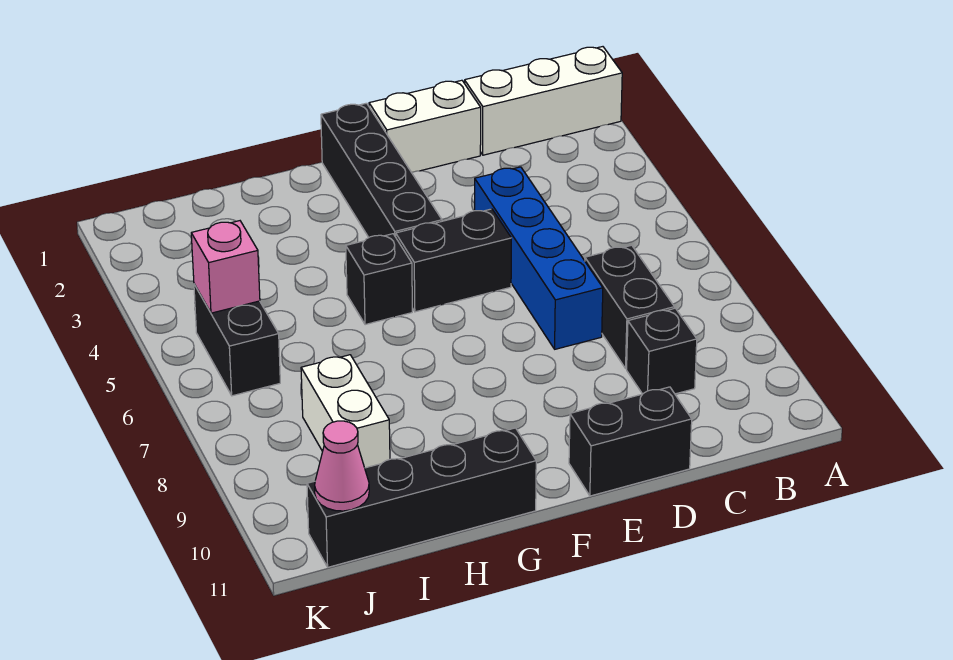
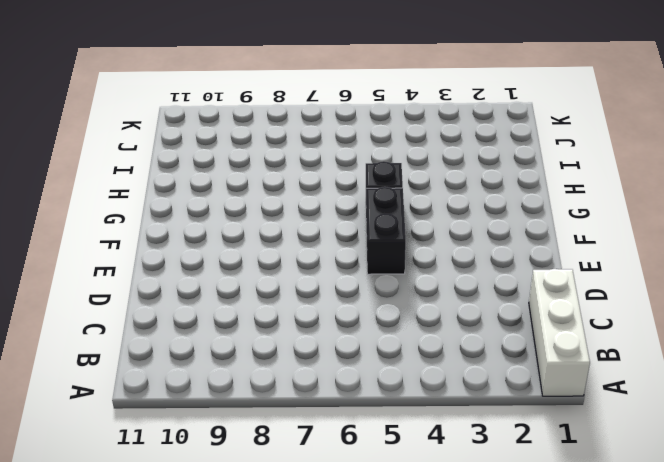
none -> black brick C7:C8 level 1
none -> black brick C9 level 1
none -> white brick D1:E1 level 1

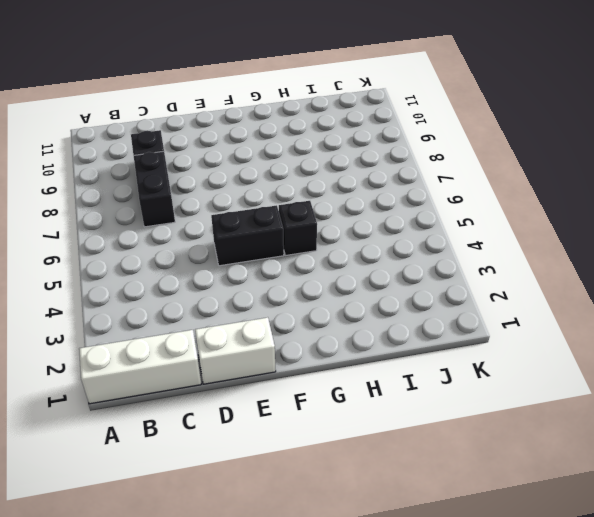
none -> blue brick D4:D7 level 1
none -> black brick D11:E11 level 1
none -> black brick F1:F4 level 1

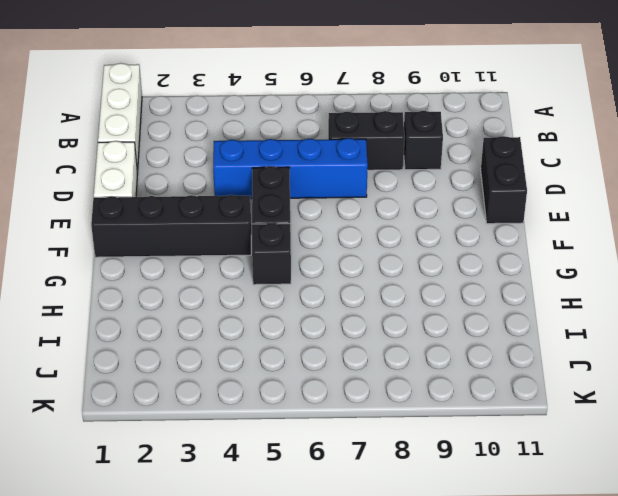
none -> black brick G11:J11 level 1
none -> white brick I8:I9 level 1
none -> black brick J5:J6 level 1

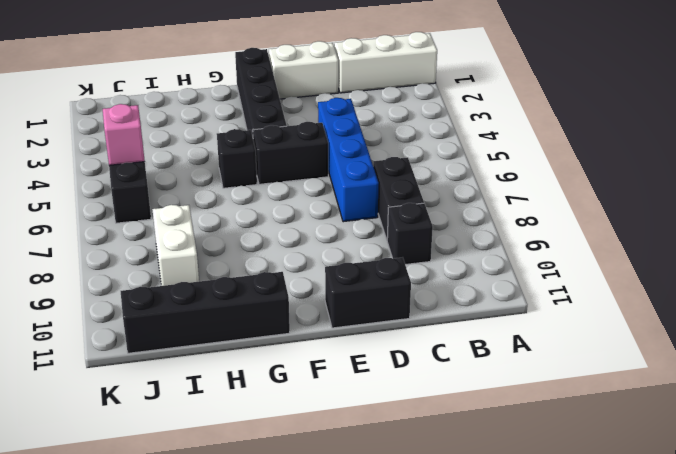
none -> pink cone J11 level 2

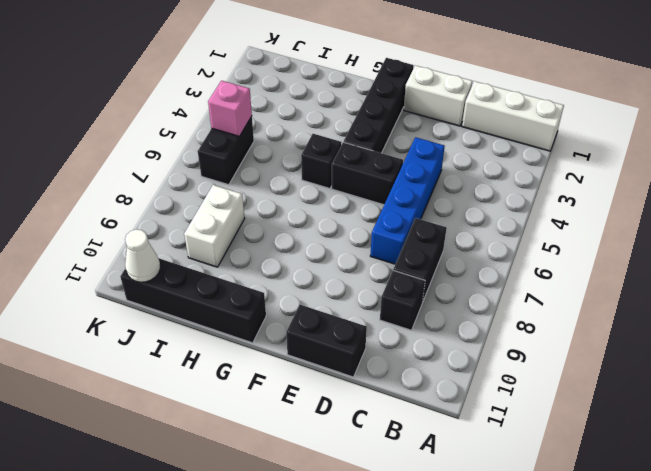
white cone J11 level 2 -> pink cone J11 level 2

